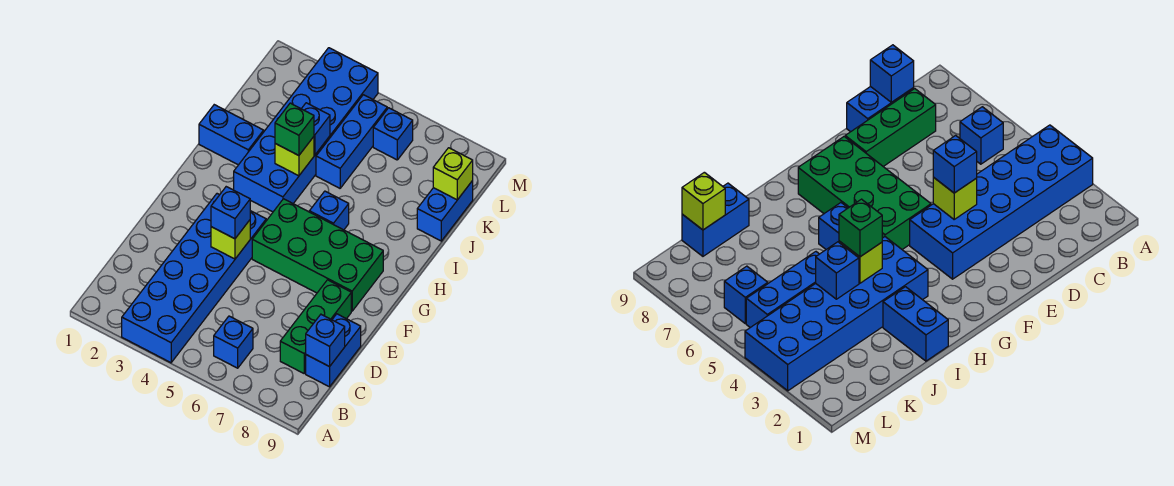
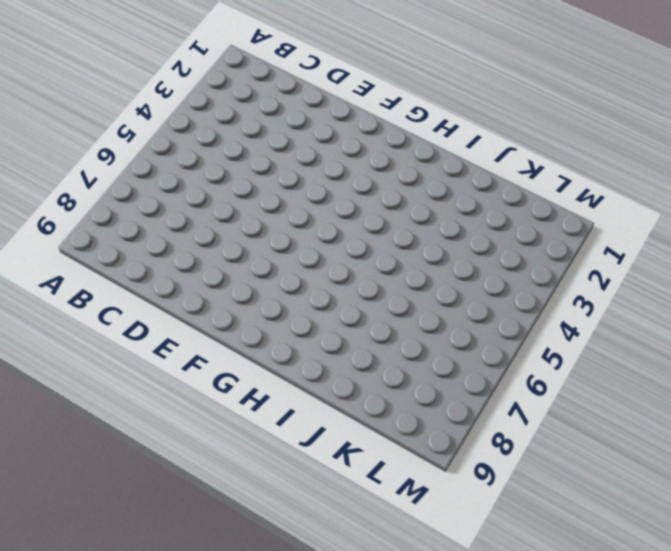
none -> blue brick A3:F4 level 1
none -> blue brick B6 level 1
none -> green brick C8:E8 level 1

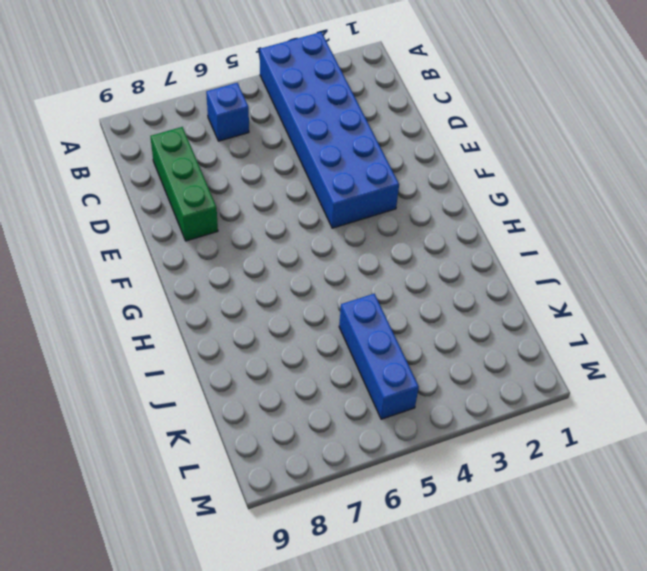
none -> blue brick C9:D9 level 1
none -> green brick F5:G8 level 1
none -> blue brick H3:M4 level 1

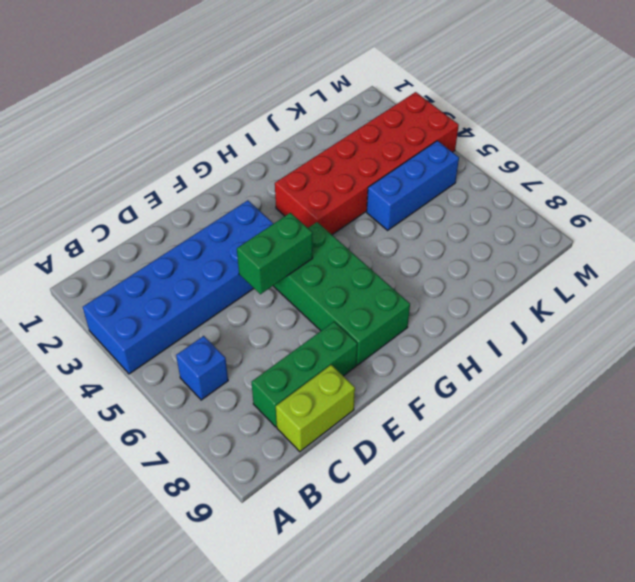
lime brick C9:D9 level 1 -> blue brick C9:D9 level 1
green brick E5:F5 level 2 -> none
red brick H3:M4 level 1 -> blue brick H3:M4 level 1
none -> blue brick H6 level 1
none -> blue brick I1:I2 level 1
none -> blue brick J9:K9 level 1

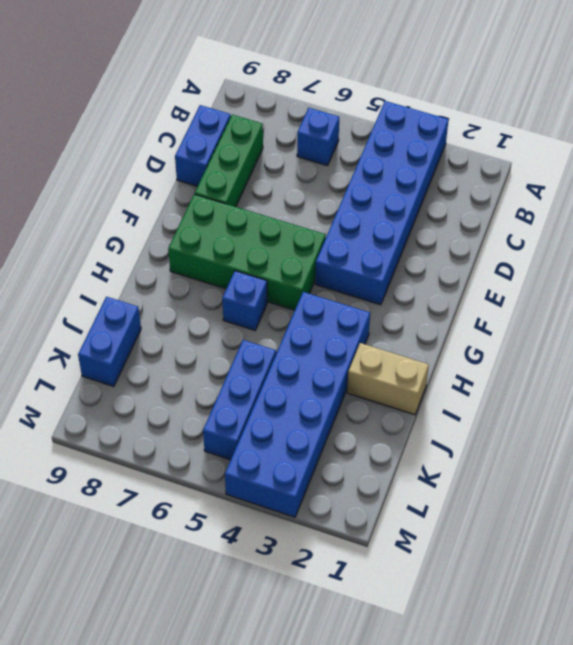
tan brick I1:I2 level 1 -> blue brick I1:I2 level 1
none -> blue brick L6 level 1
none -> blue brick C9 level 2
none -> lime brick E4 level 2

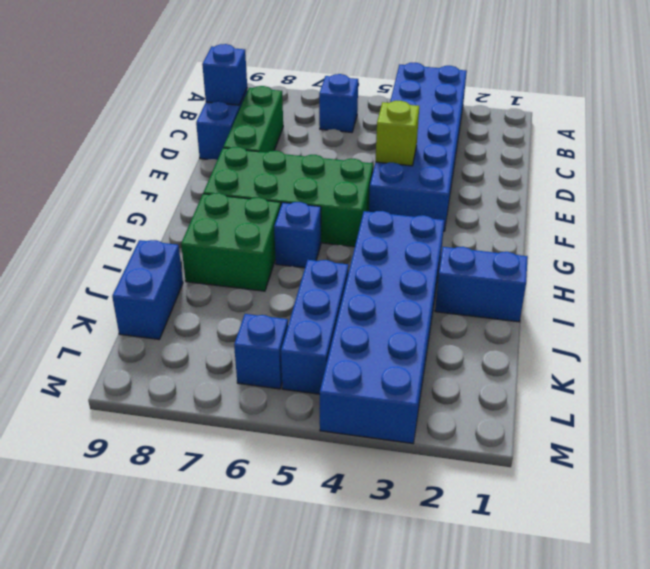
green brick H7:I8 level 1 -> none
none -> lime brick I4 level 2
none -> blue brick J4 level 2
none -> lime brick K9 level 2

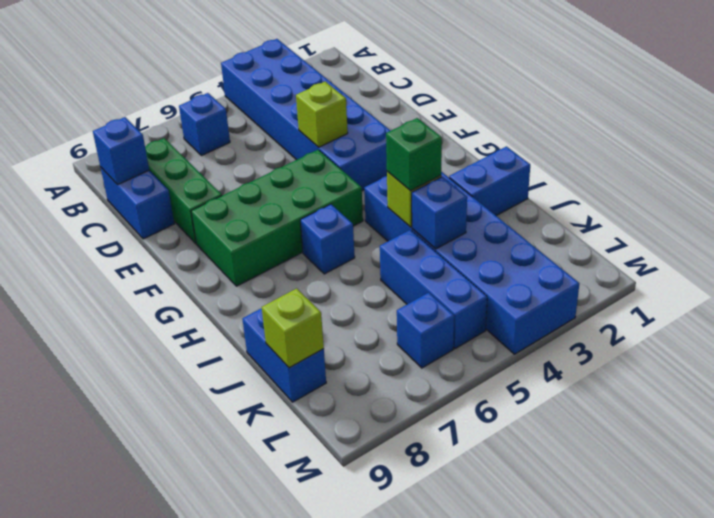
none -> blue brick E4 level 3

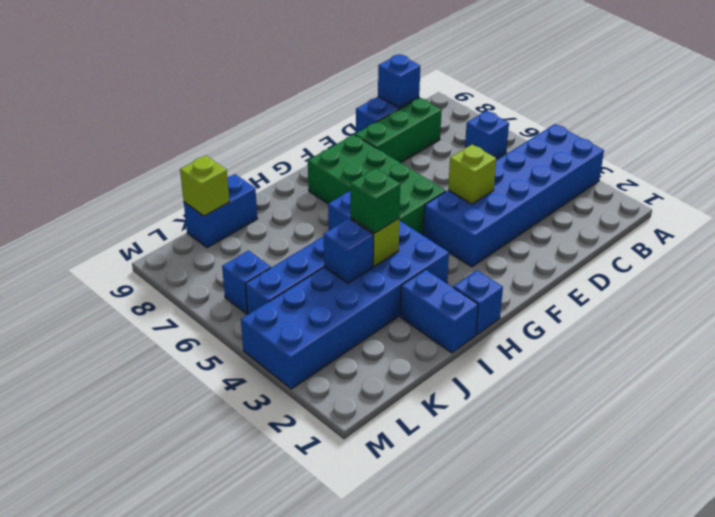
blue brick H1 level 1 -> blue brick E4 level 3

